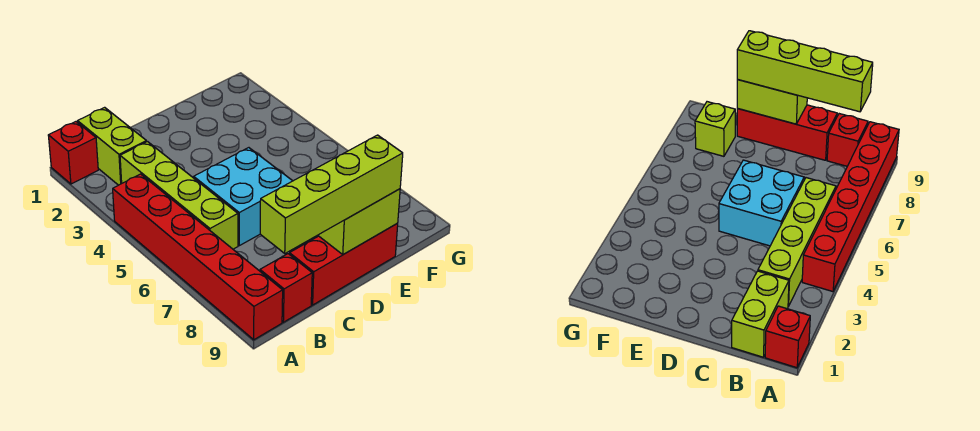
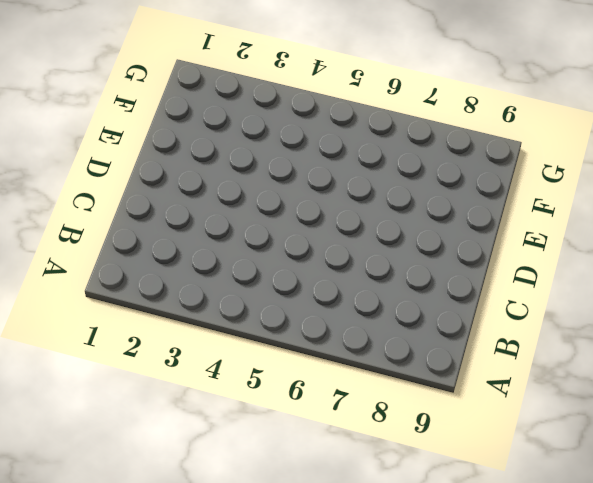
none -> red brick A1 level 1
none -> red brick A4:A9 level 1

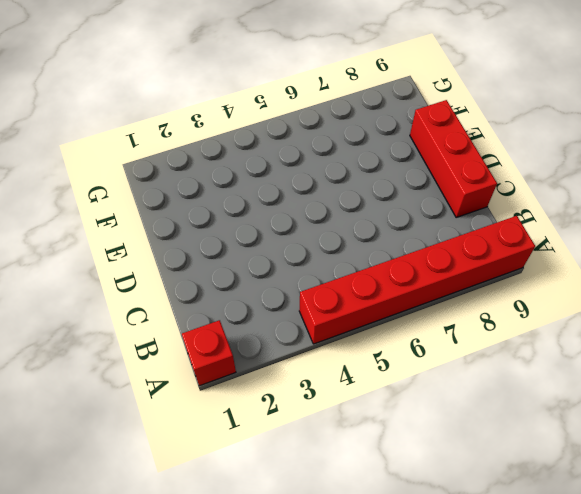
none -> lime brick B1:B2 level 1
none -> lime brick B3:B6 level 1

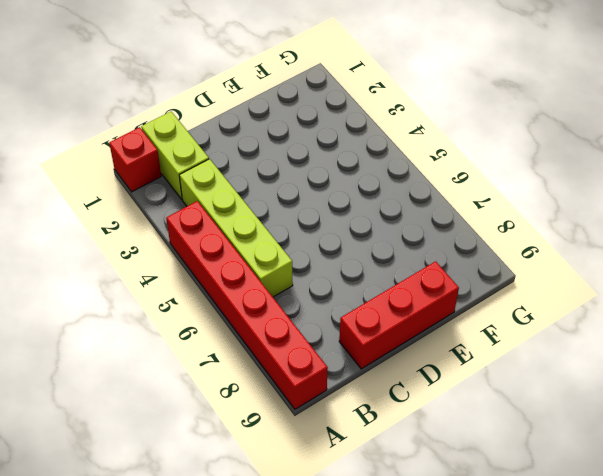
none -> red brick B9 level 1
none -> cyan brick C5:D6 level 1

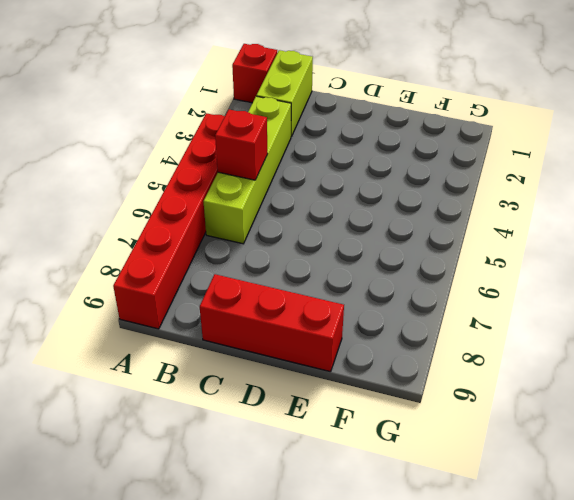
red brick B5 level 2 -> red brick B9 level 1
none -> cyan brick C5:D6 level 1
none -> lime brick F8 level 1

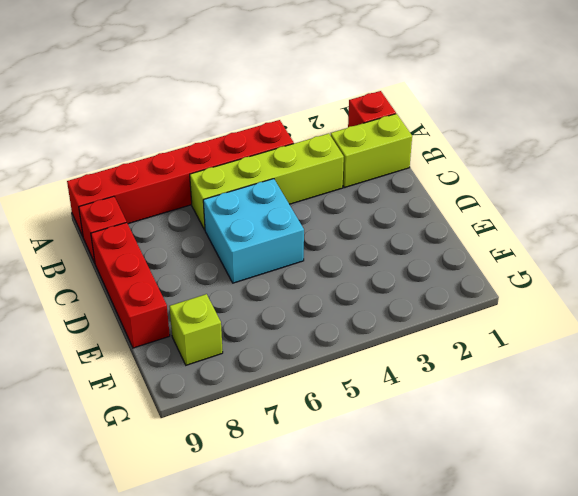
none -> lime brick D9:E9 level 2
none -> lime brick B9:E9 level 3

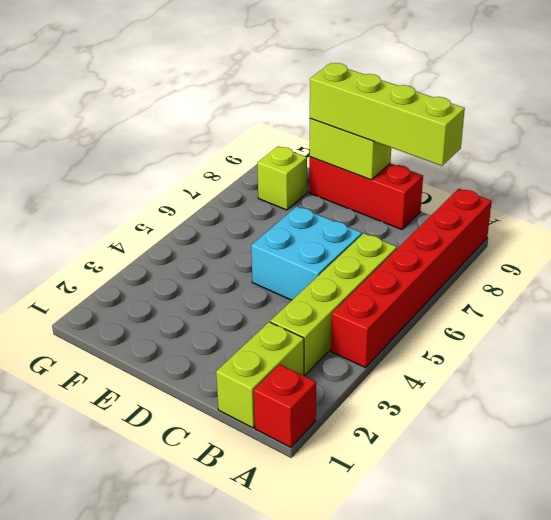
none -> red brick B9 level 1

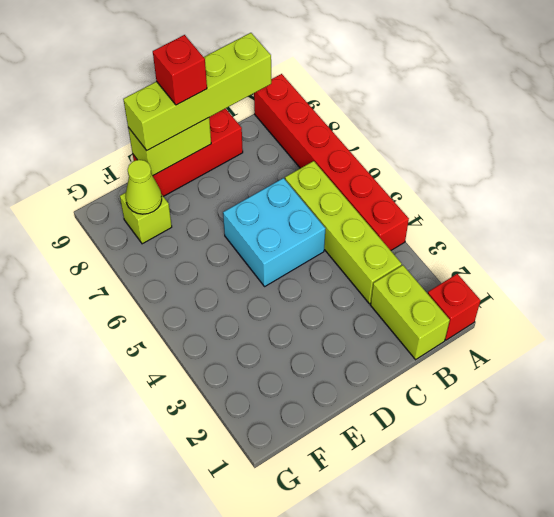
red brick D9 level 4 -> red brick B9 level 1
lime cone F8 level 2 -> none

